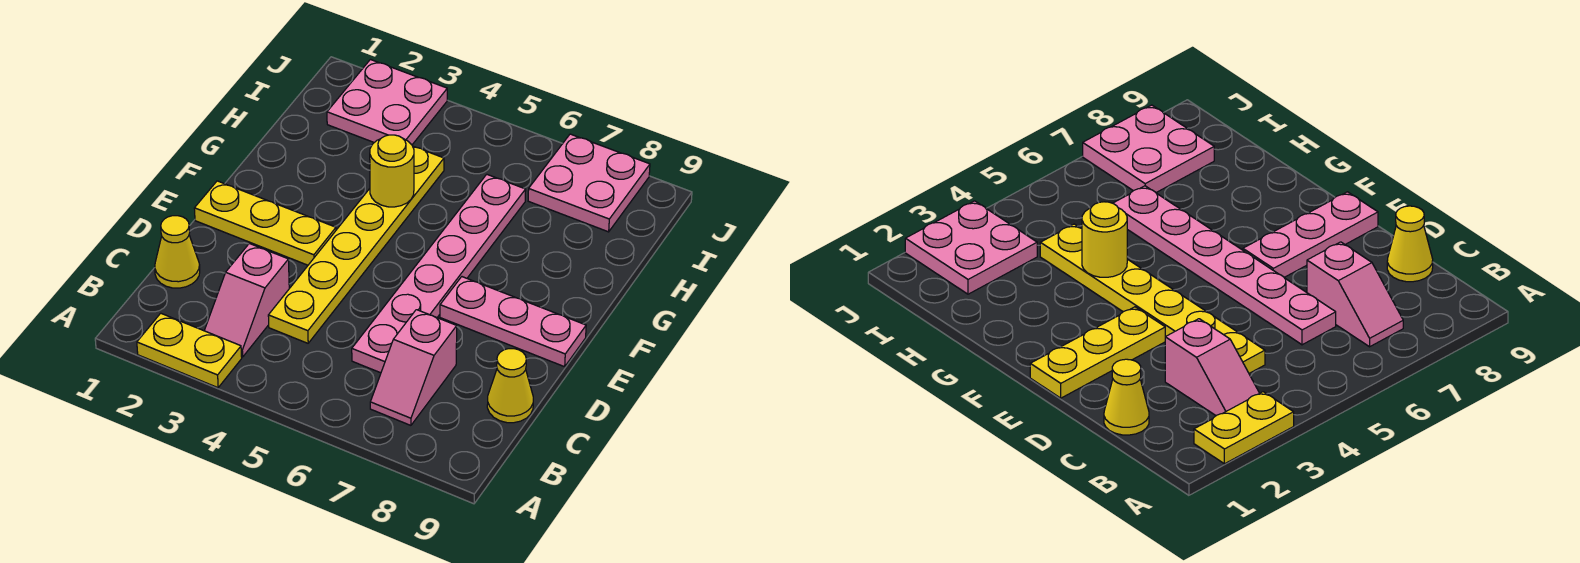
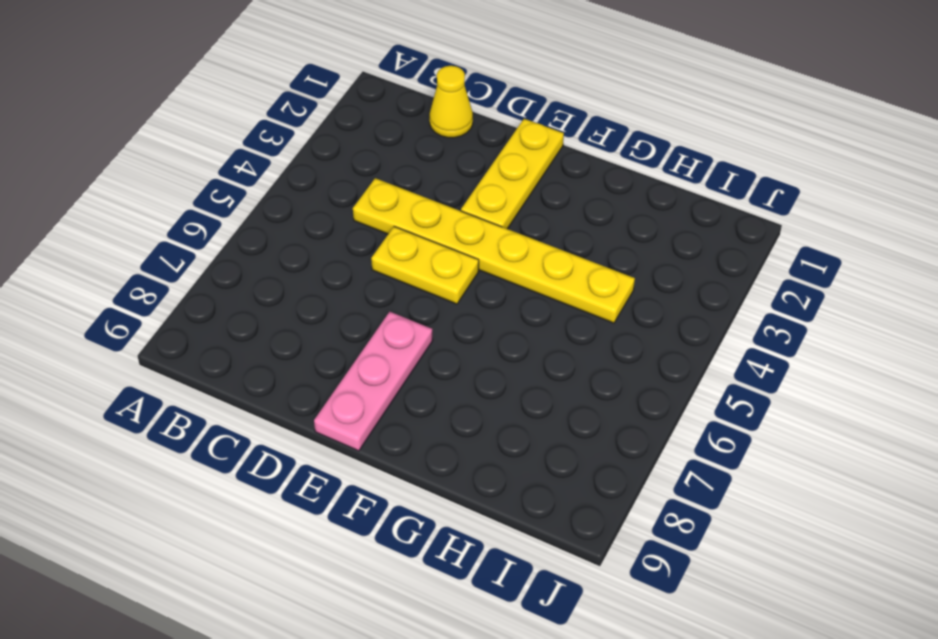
yellow plate D5:E5 level 1 -> yellow plate A2:A3 level 1
none -> pink slope B3:C3 level 1 top C
none -> pink slope B7:C7 level 1 top C
none -> pink plate C6:H6 level 1

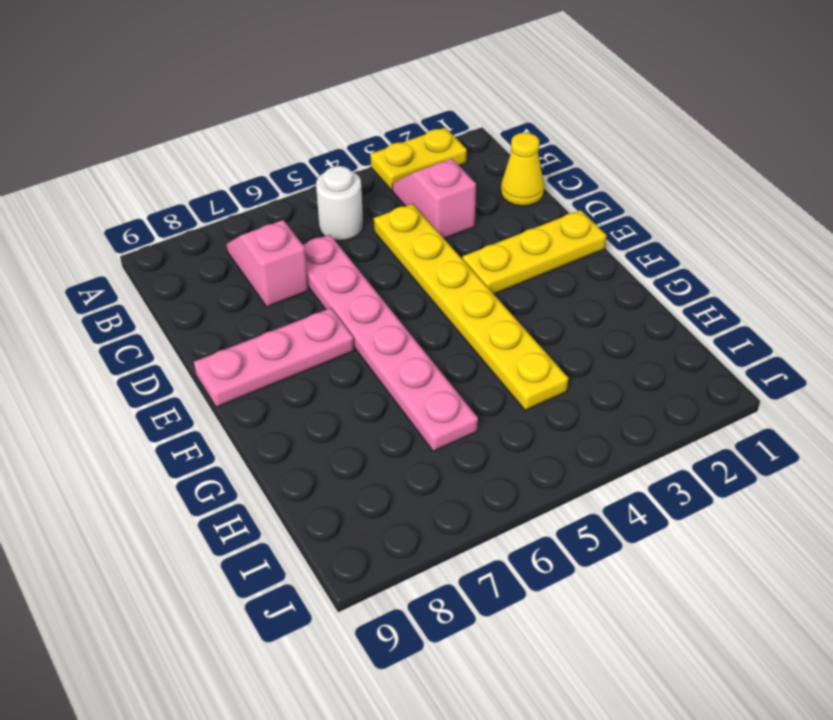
white round brick B5 level 1 -> none
none -> yellow cone C9 level 1
none -> pink plate I2:J3 level 1
none -> pink plate I7:J8 level 1

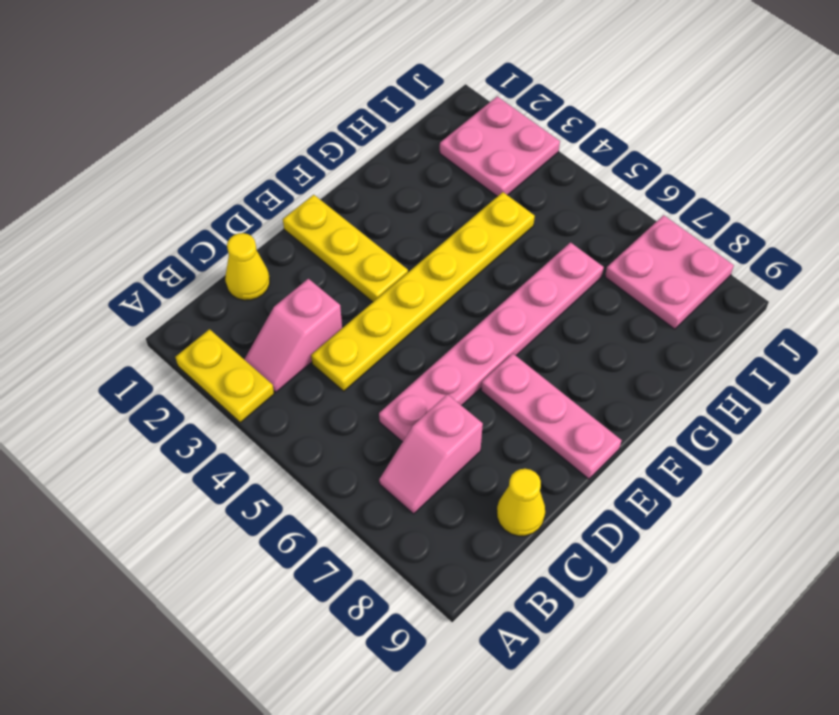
none -> yellow round brick G4 level 2

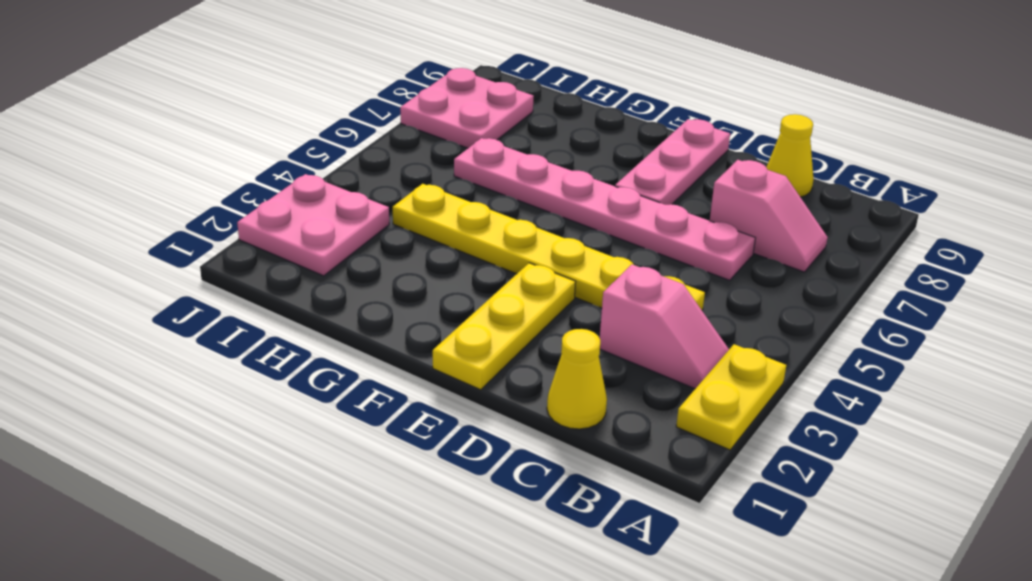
none -> yellow round brick G4 level 2

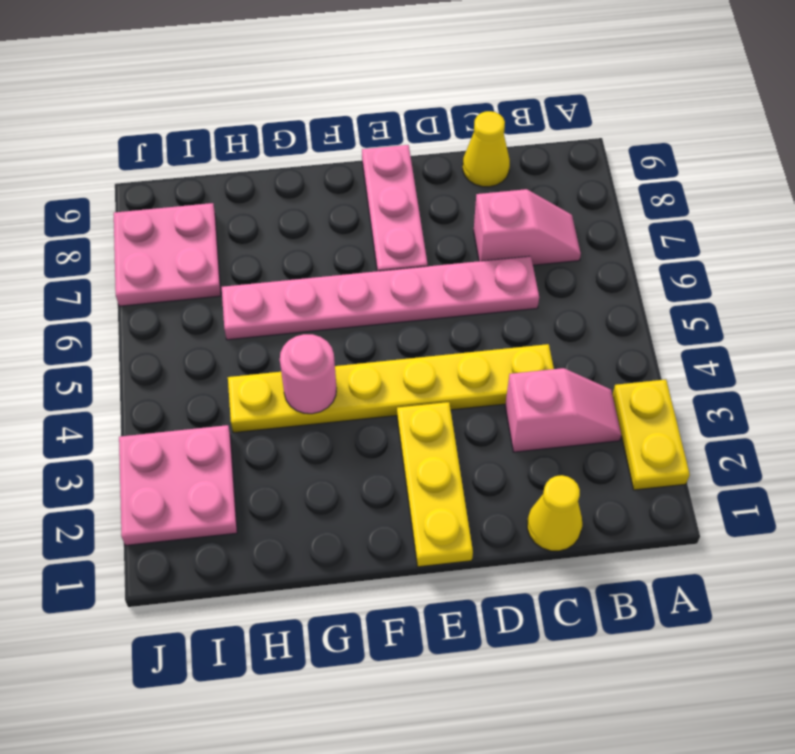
pink round brick G4 level 2 -> yellow round brick G4 level 2

